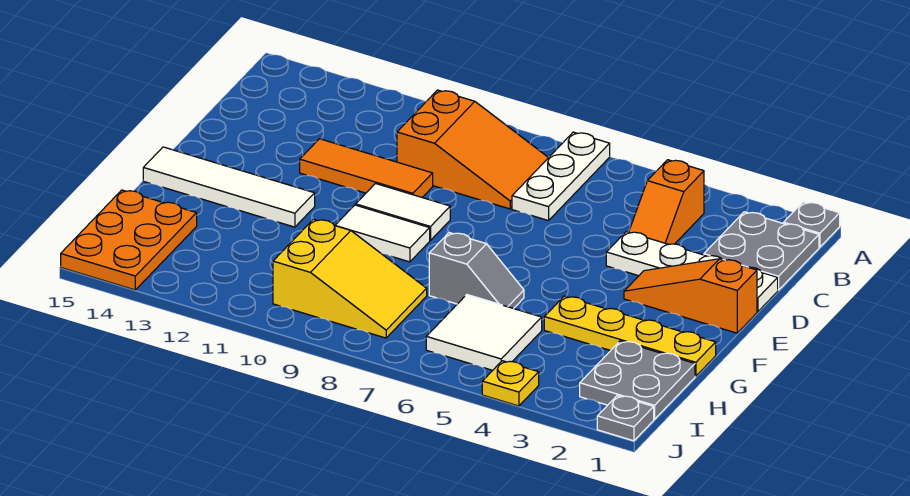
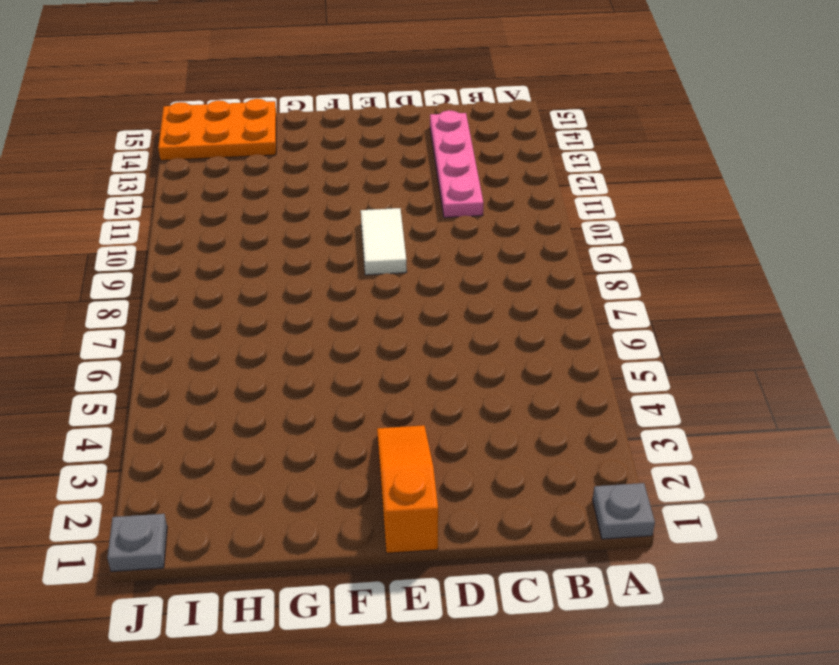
pink plate C11:C14 level 1 -> none
none -> white plate A7:C7 level 1
none -> grey plate B1:C2 level 1
none -> orange slope B4:C4 level 1 top B

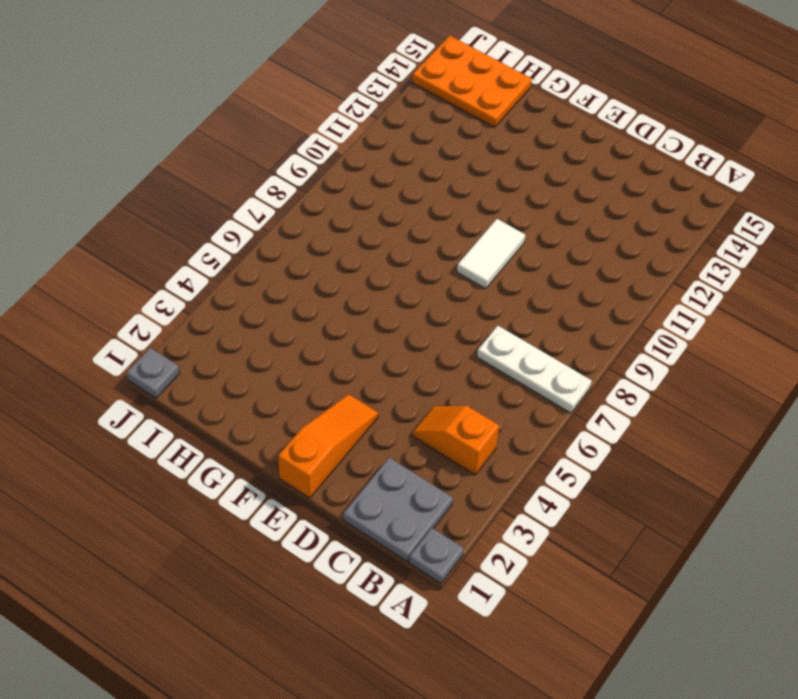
none -> orange slope B8:C10 level 1 top 10
none -> white plate D1:D4 level 1
none -> orange tile D10:D12 level 1

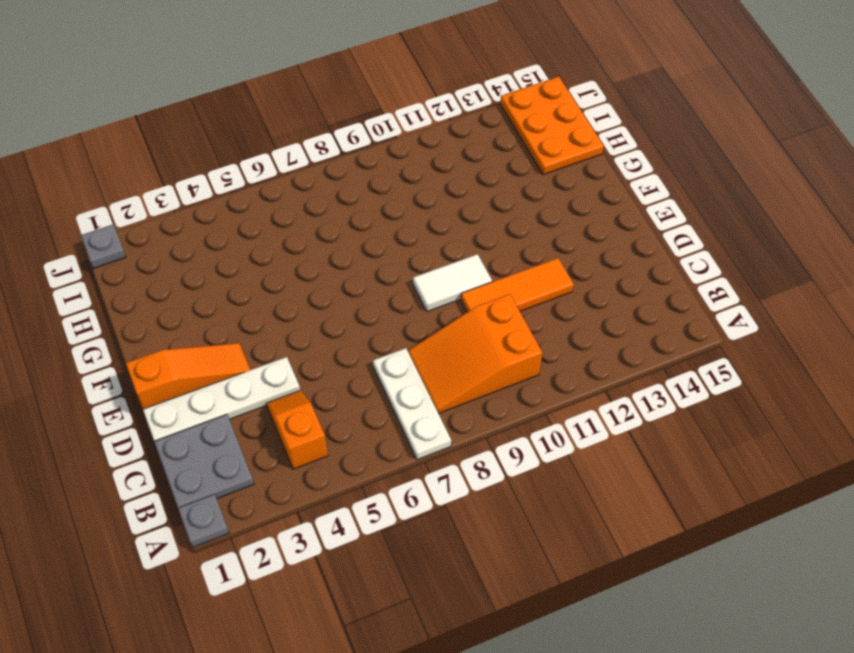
none -> white tile F9:F10 level 1
none -> white tile F12:F15 level 1
none -> yellow plate G1:G4 level 1

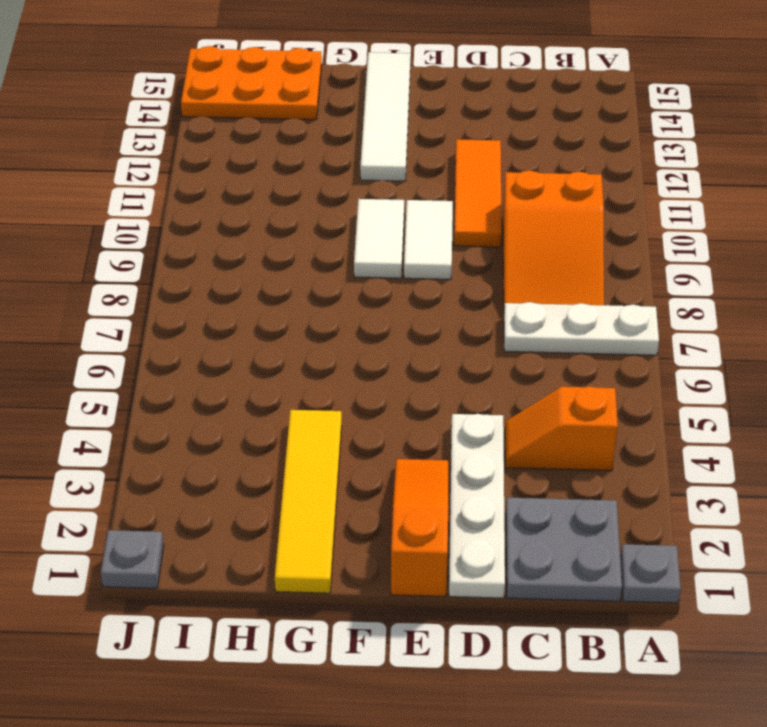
yellow tile G1:G4 level 1 -> yellow plate G1:G4 level 1
none -> grey slope G6:G7 level 1 top 7
none -> grey plate H1:I2 level 1
none -> white tile H5:I6 level 1

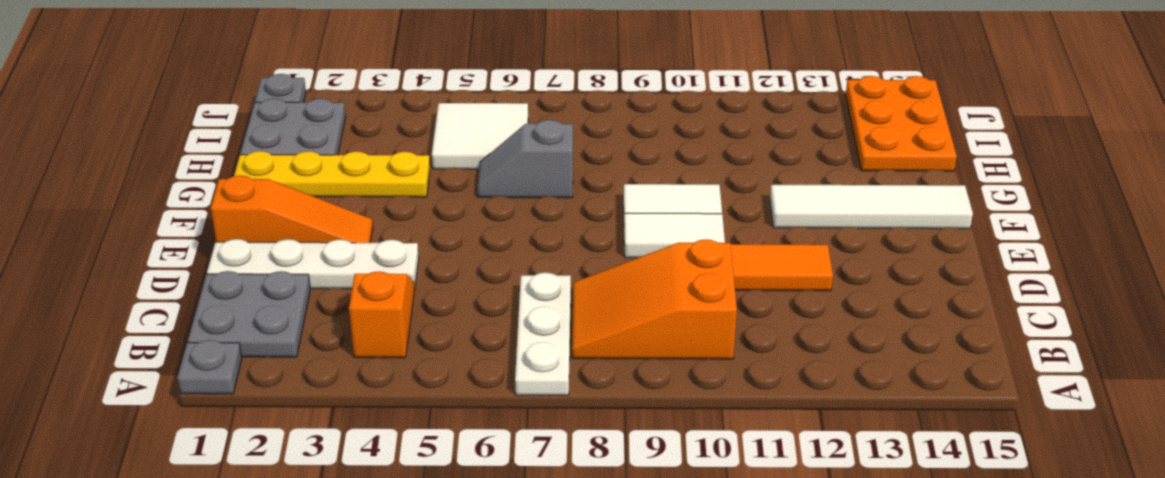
none -> yellow slope H8:I10 level 1 top 10
none -> yellow plate J4 level 1

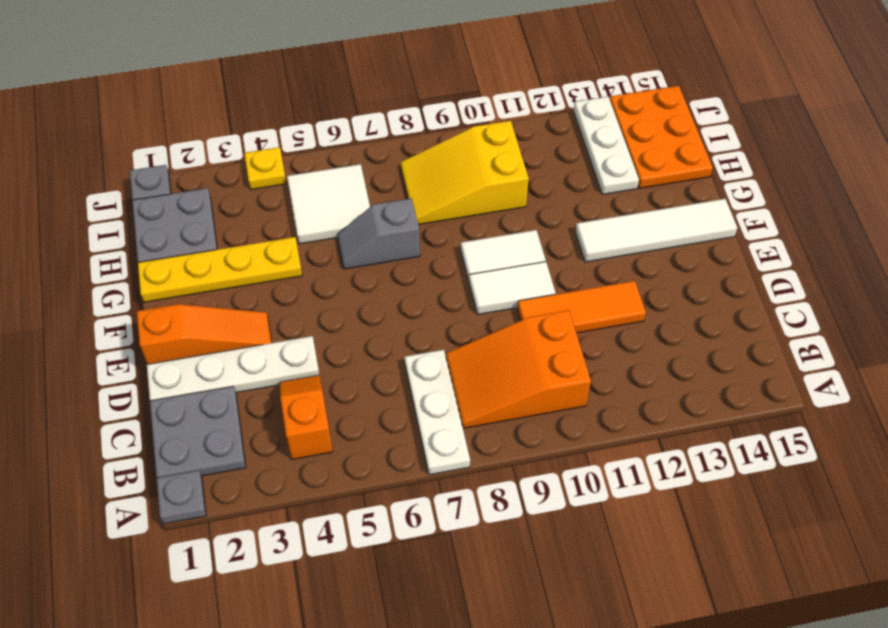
white plate H13:J13 level 1 -> none

